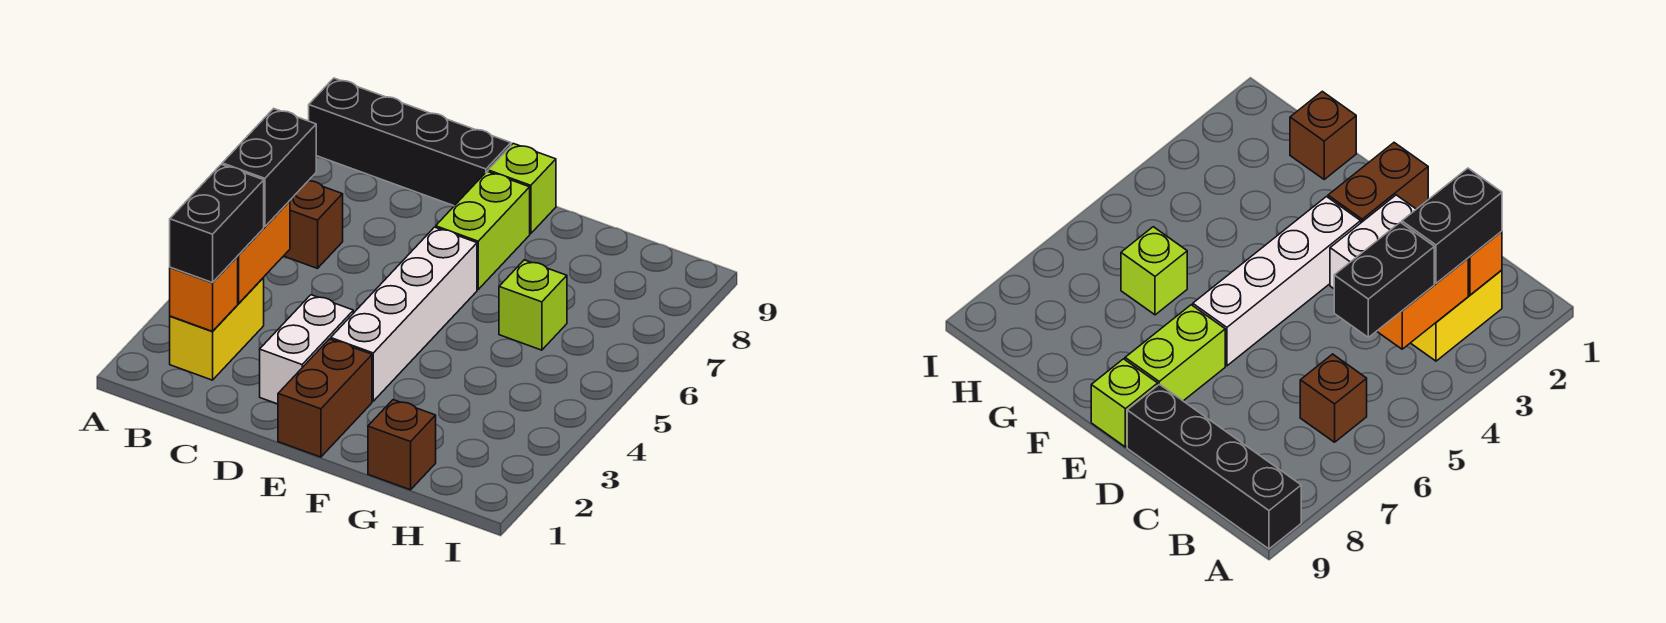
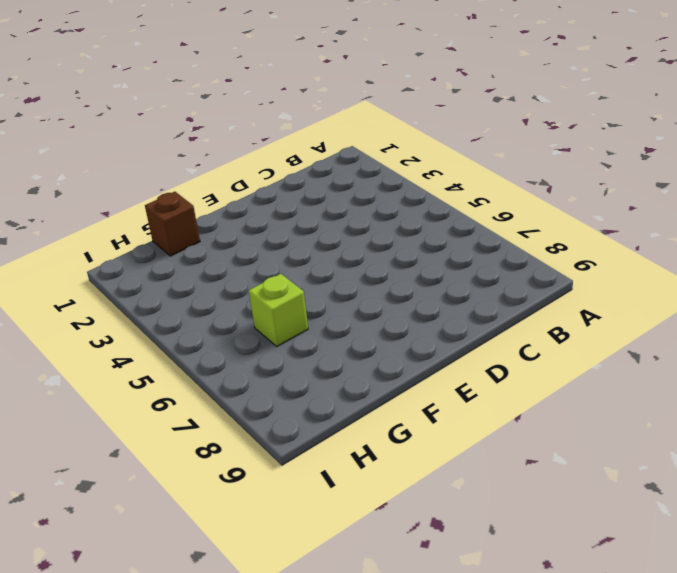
none -> black brick A9:D9 level 1
none -> yellow brick B2:B3 level 1
none -> brown brick B6 level 1

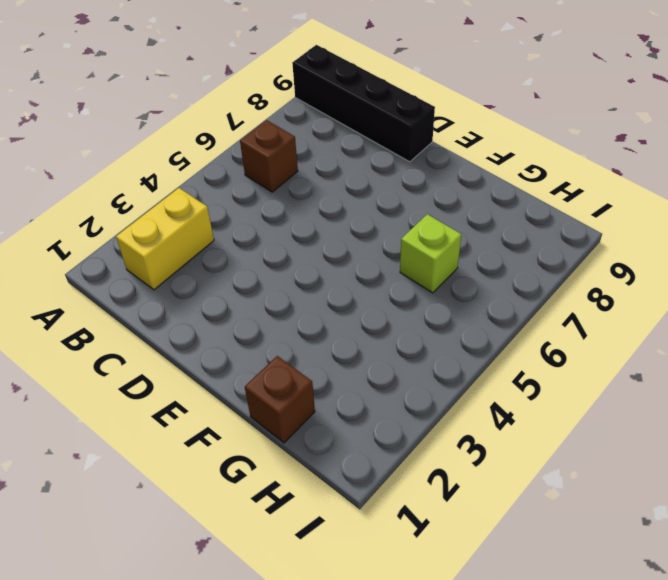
none -> white brick D2:D3 level 1
none -> brown brick E1:E2 level 1
none -> white brick E3:E6 level 1

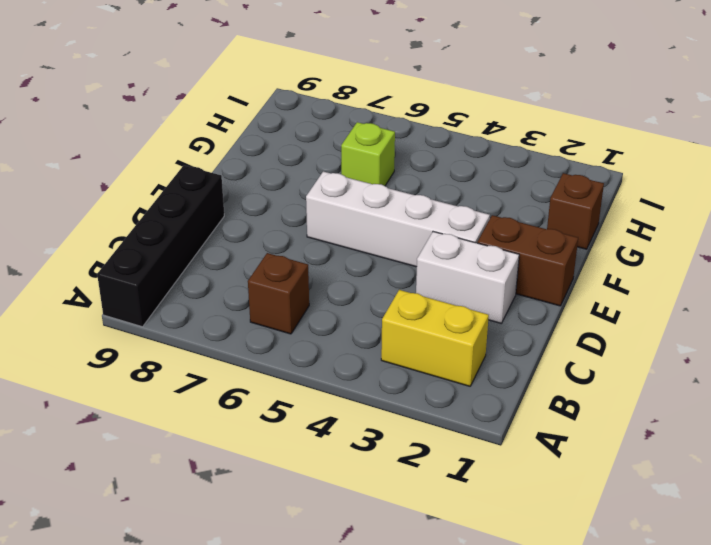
none -> lime brick E7:E8 level 1
none -> lime brick E9 level 1
none -> orange brick B2 level 2

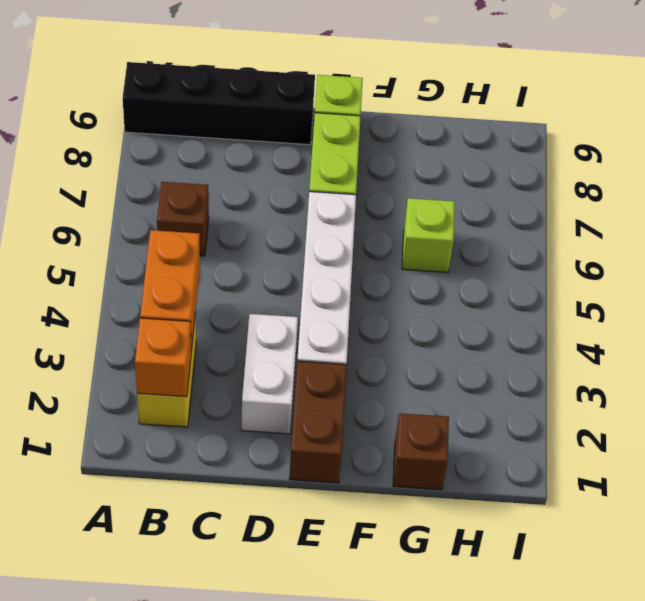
none -> black brick B2:B3 level 3
none -> black brick B4:B5 level 3

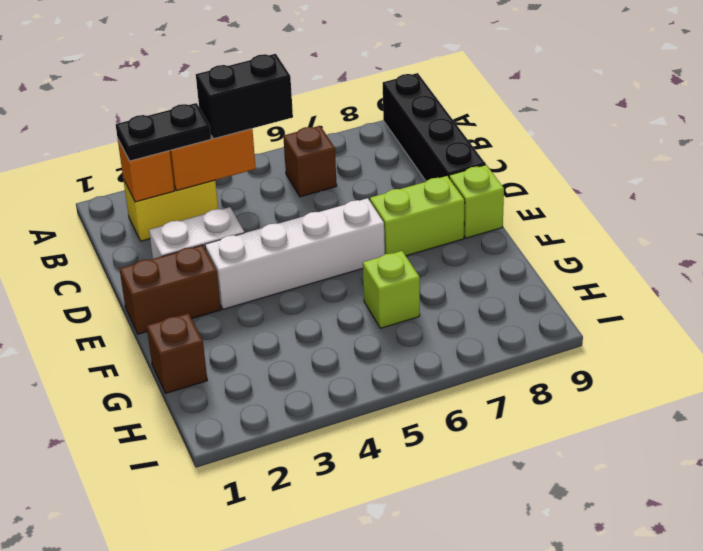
black plate B2:B3 level 3 -> black brick B2:B3 level 3

